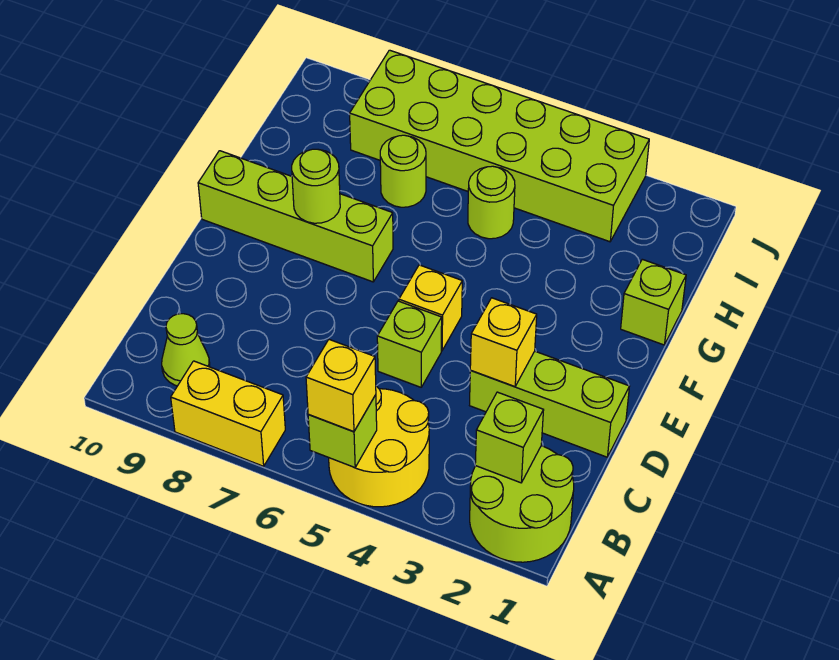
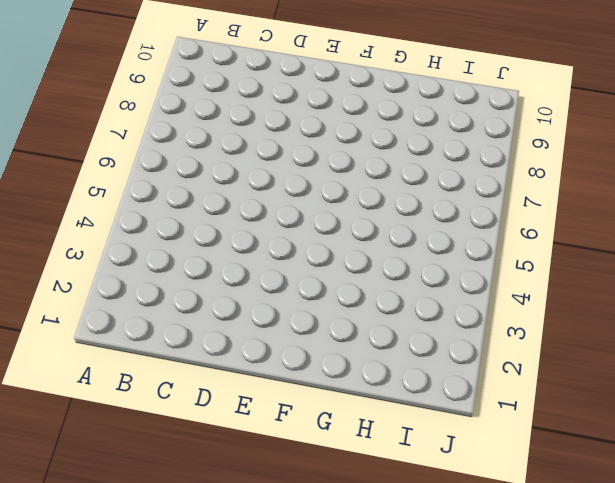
none -> lime round brick A1:B2 level 1
none -> yellow round brick A4:B5 level 1
none -> yellow brick A7:A8 level 1

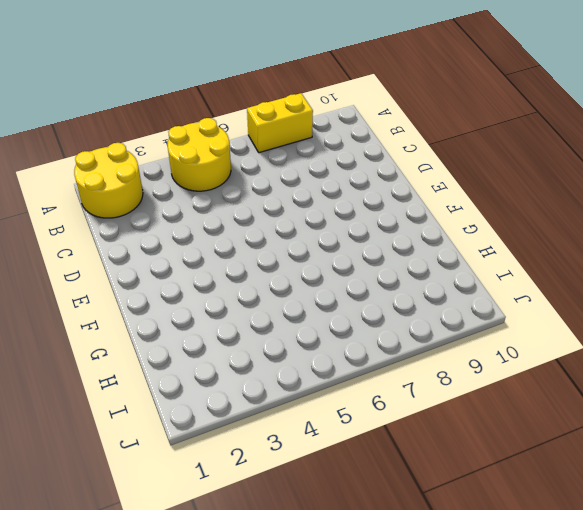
yellow round brick A1:B2 level 1 -> lime round brick A1:B2 level 1
none -> lime cone B9 level 1
none -> lime brick D1:D3 level 1
none -> lime brick D5 level 1

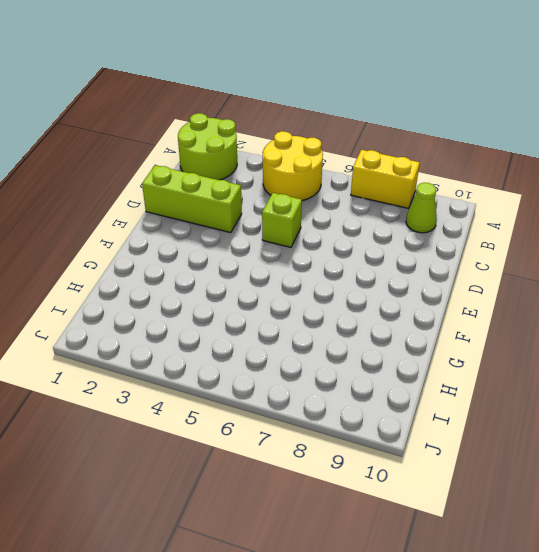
none -> yellow brick E5 level 1
none -> lime brick F7:F10 level 1
none -> lime brick G1 level 1

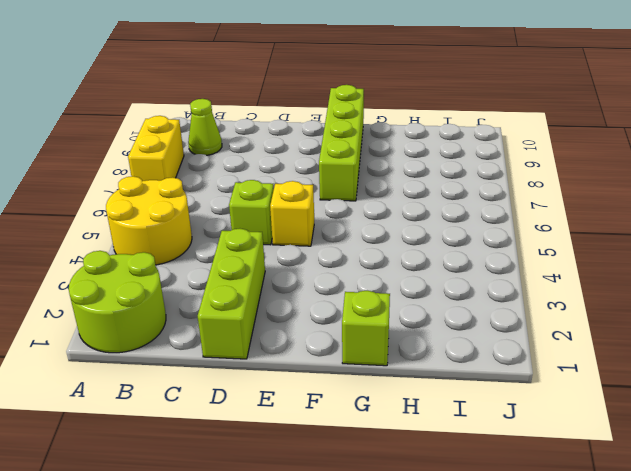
none -> lime round brick H5 level 1
none -> lime round brick H7 level 1
none -> lime brick I3:J8 level 1

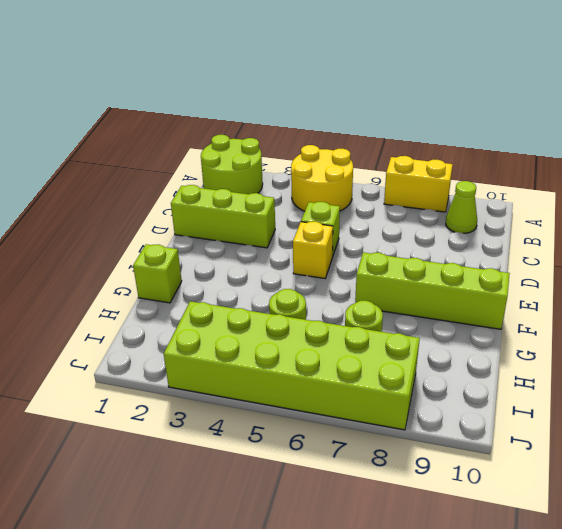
none -> lime brick A5 level 2
none -> lime brick B2 level 2
none -> yellow brick D3 level 2

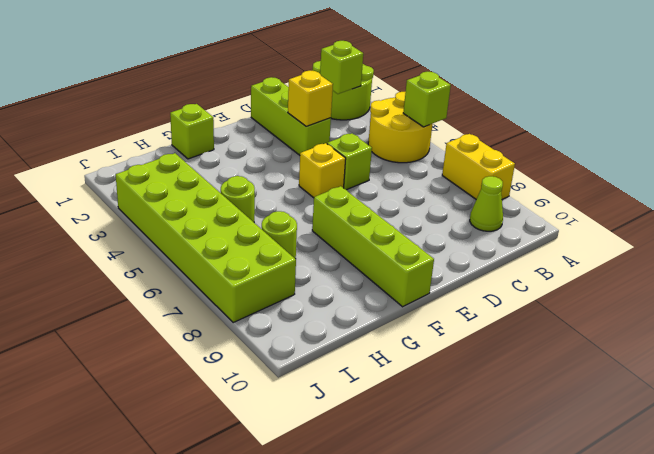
none -> lime round brick F8 level 2
none -> yellow brick A5 level 3

